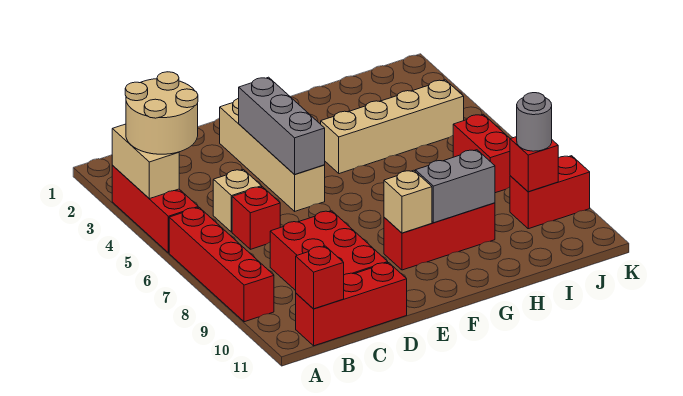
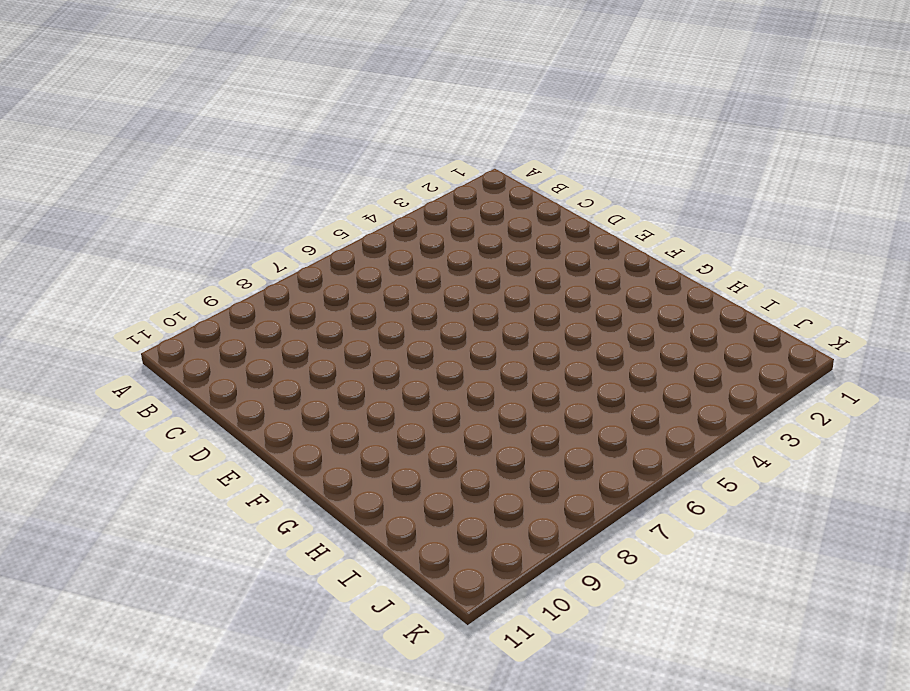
none -> red brick A3:A5 level 1
none -> red brick A6:A9 level 1
none -> red brick B11:D11 level 1

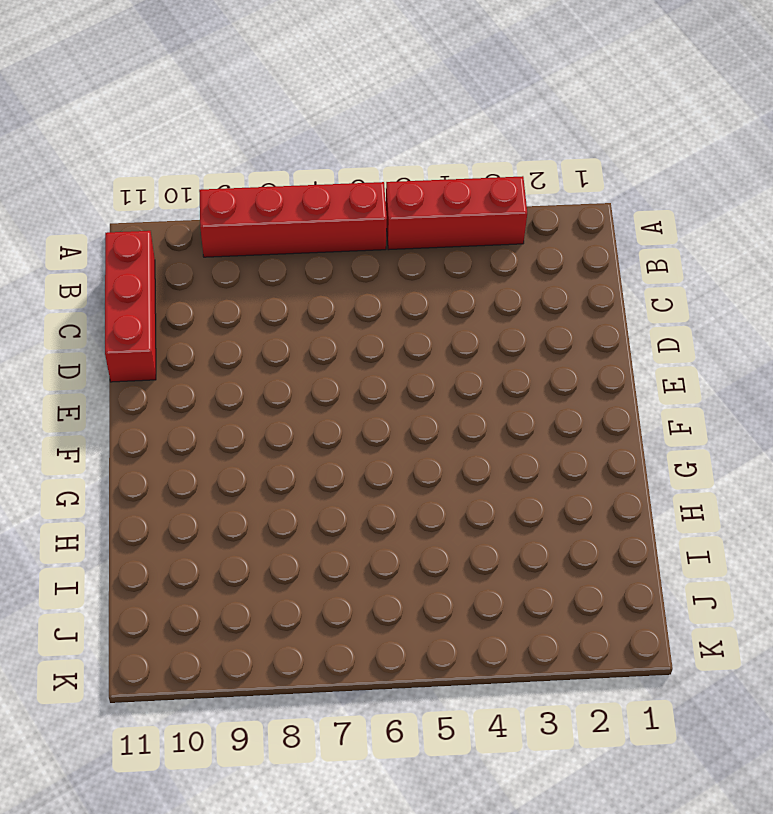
none -> tan brick C5 level 1
none -> red brick C6 level 1
none -> red brick C8:D10 level 1

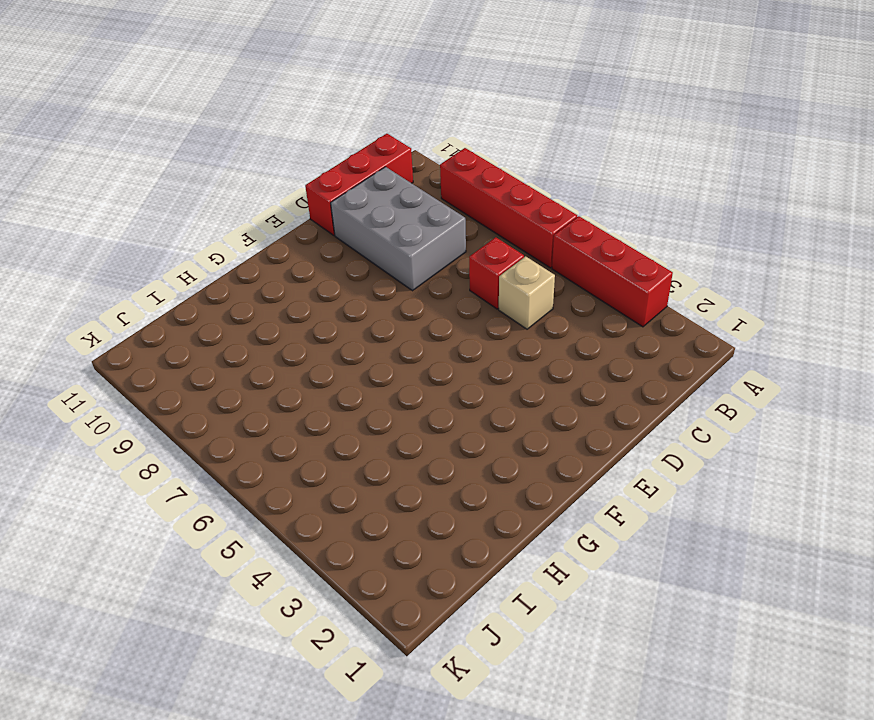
grey brick C8:D10 level 1 -> red brick C8:D10 level 1
none -> tan brick E2:E5 level 1
none -> red brick F9:H9 level 1
none -> tan brick G4:J4 level 1

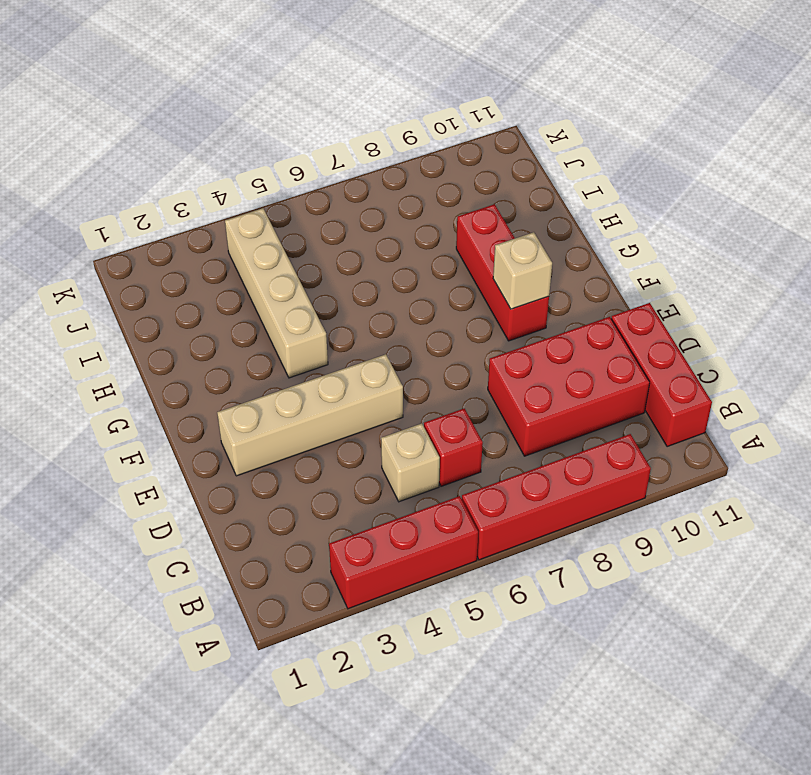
none -> red brick J6:J7 level 1
none -> red brick J9:K9 level 1
none -> tan brick A3:A4 level 2

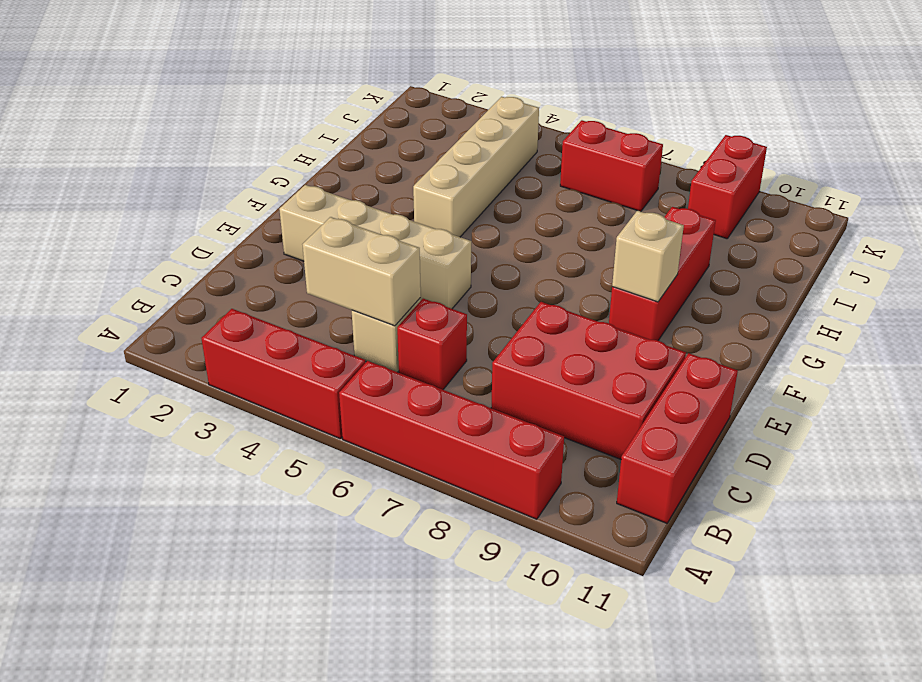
tan brick C4:C5 level 2 -> tan brick A3:A4 level 2
none -> red brick B11 level 2
none -> grey brick E3:E5 level 2
none -> grey brick G9:H9 level 2

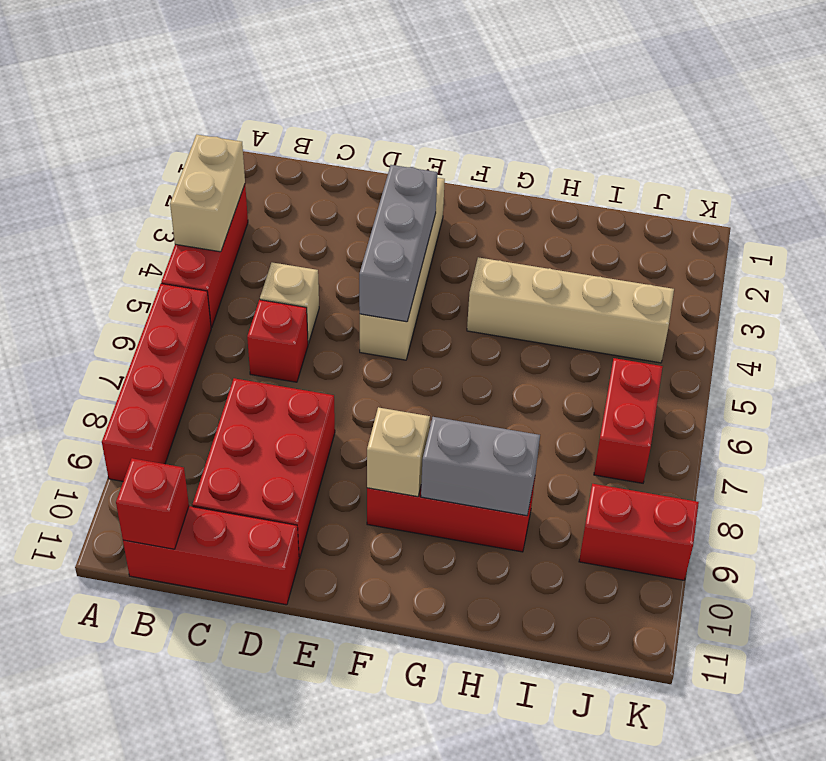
none -> red brick J9 level 2
none -> tan round brick A3:B4 level 3
none -> grey round brick J9 level 3

